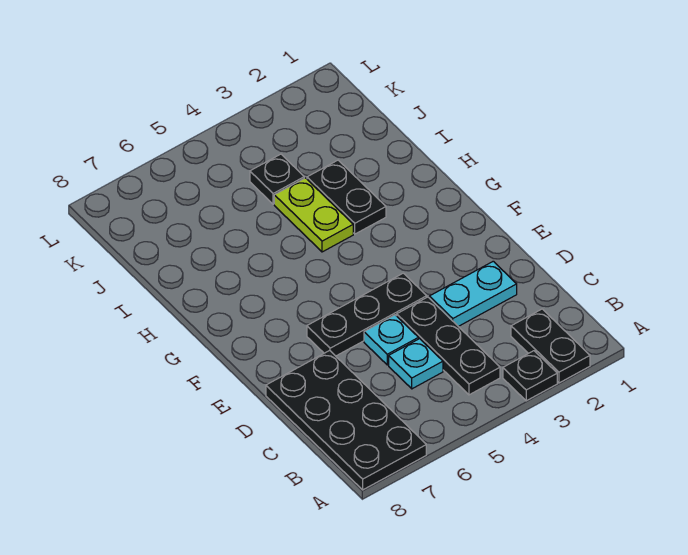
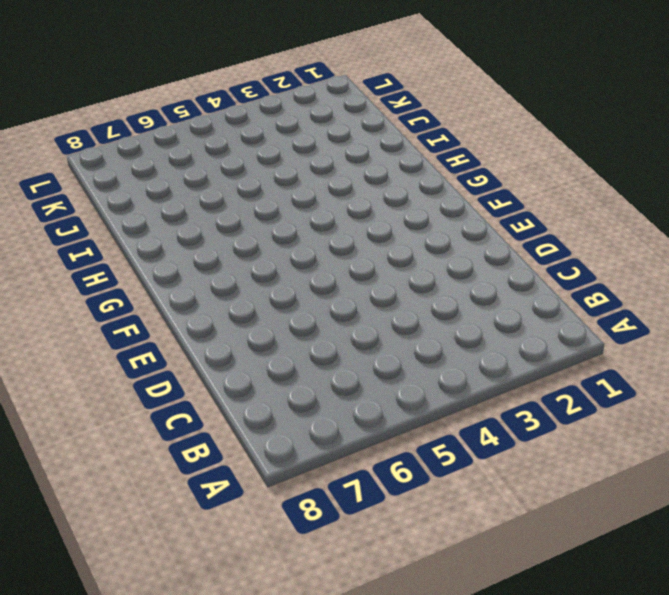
none -> black plate A2:B2 level 1
none -> black plate A3 level 1

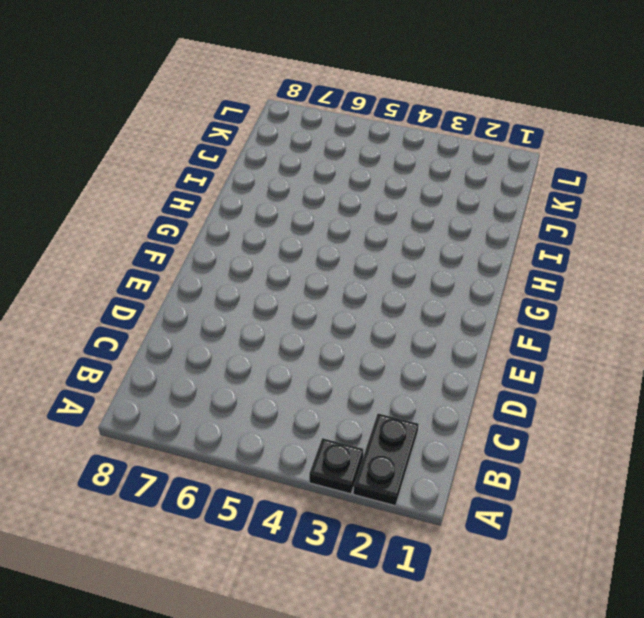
none -> black plate A7:D8 level 1
none -> black plate B4:D4 level 1

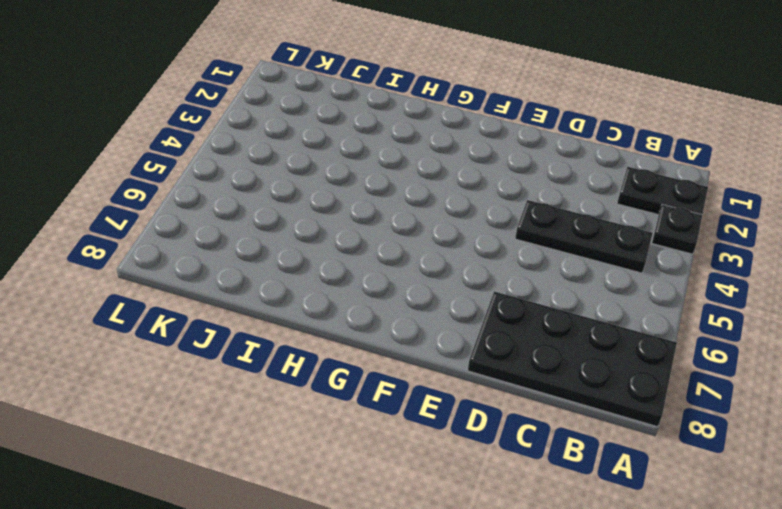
none -> cyan plate C5 level 1
none -> cyan plate D2:D3 level 1

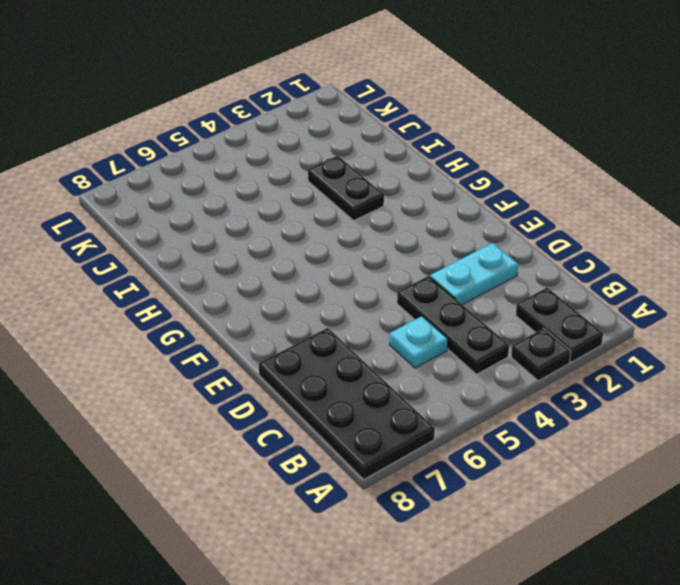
none -> cyan plate D5 level 1
none -> black plate E4:E6 level 1

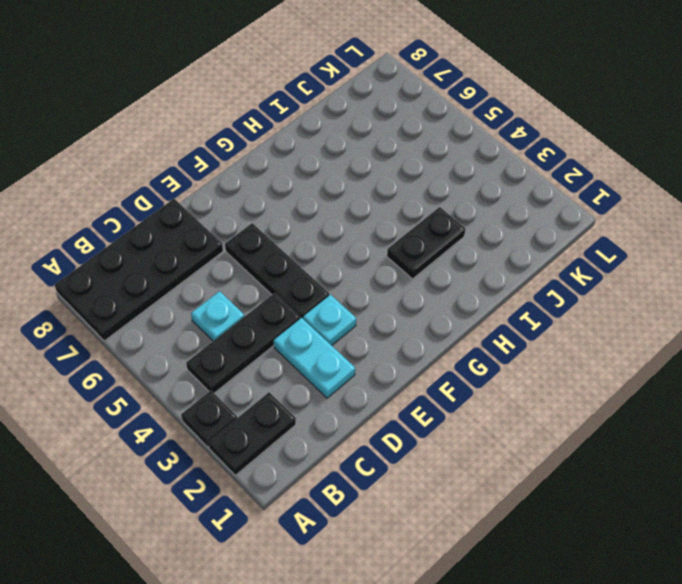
cyan plate E3 level 1 -> cyan plate D5 level 1
none -> lime plate H4:I4 level 1
none -> black plate J4 level 1

